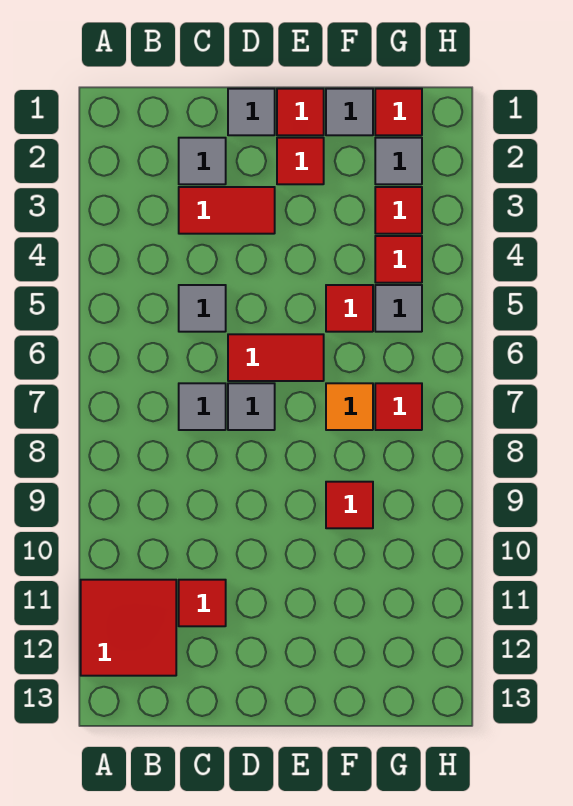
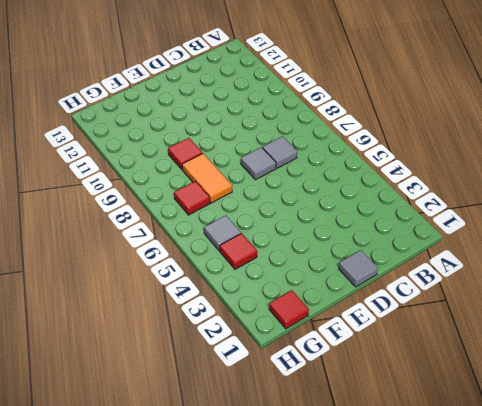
orange tile F7:F8 level 1 -> orange tile F7 level 1
none -> red tile A11:B12 level 1
none -> grey tile C2 level 1
none -> red tile C3:D3 level 1

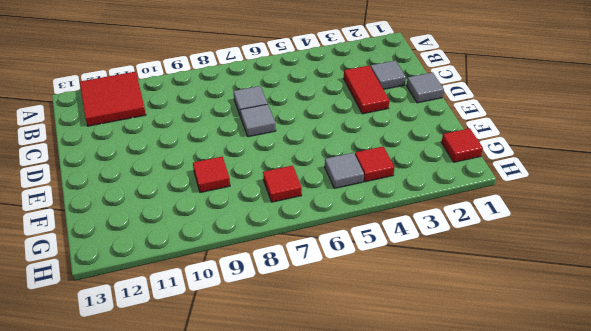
none -> grey tile C5 level 1
none -> red tile C11 level 1
none -> red tile D6:E6 level 1

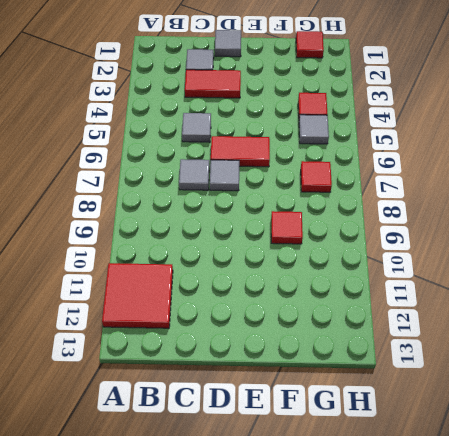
none -> red tile C11 level 1
none -> red tile E1 level 1
none -> red tile E2 level 1

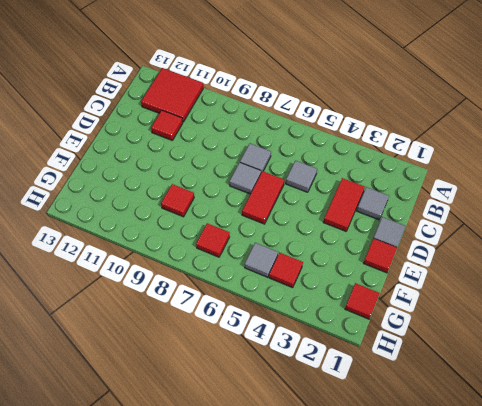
none -> red tile E2 level 1
none -> grey tile F1 level 1
none -> red tile F5 level 1

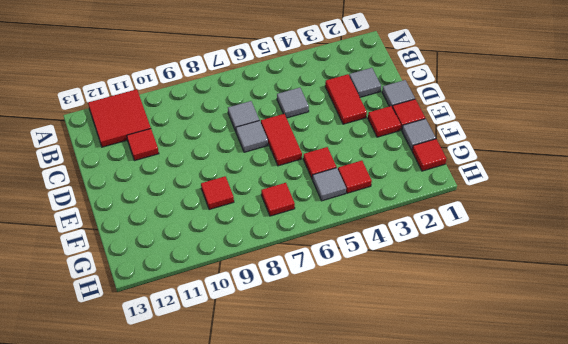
none -> orange tile F7 level 1
none -> grey tile G2 level 1
none -> red tile G3 level 1

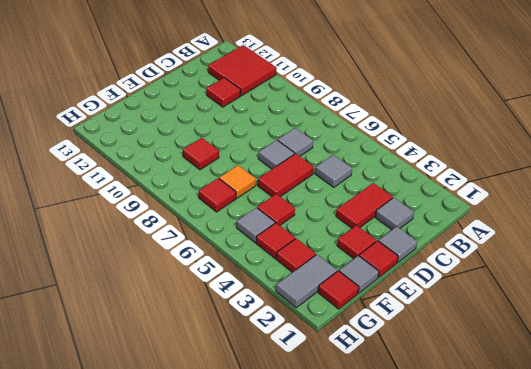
grey tile G2:H2 level 1 -> grey tile G2 level 1

